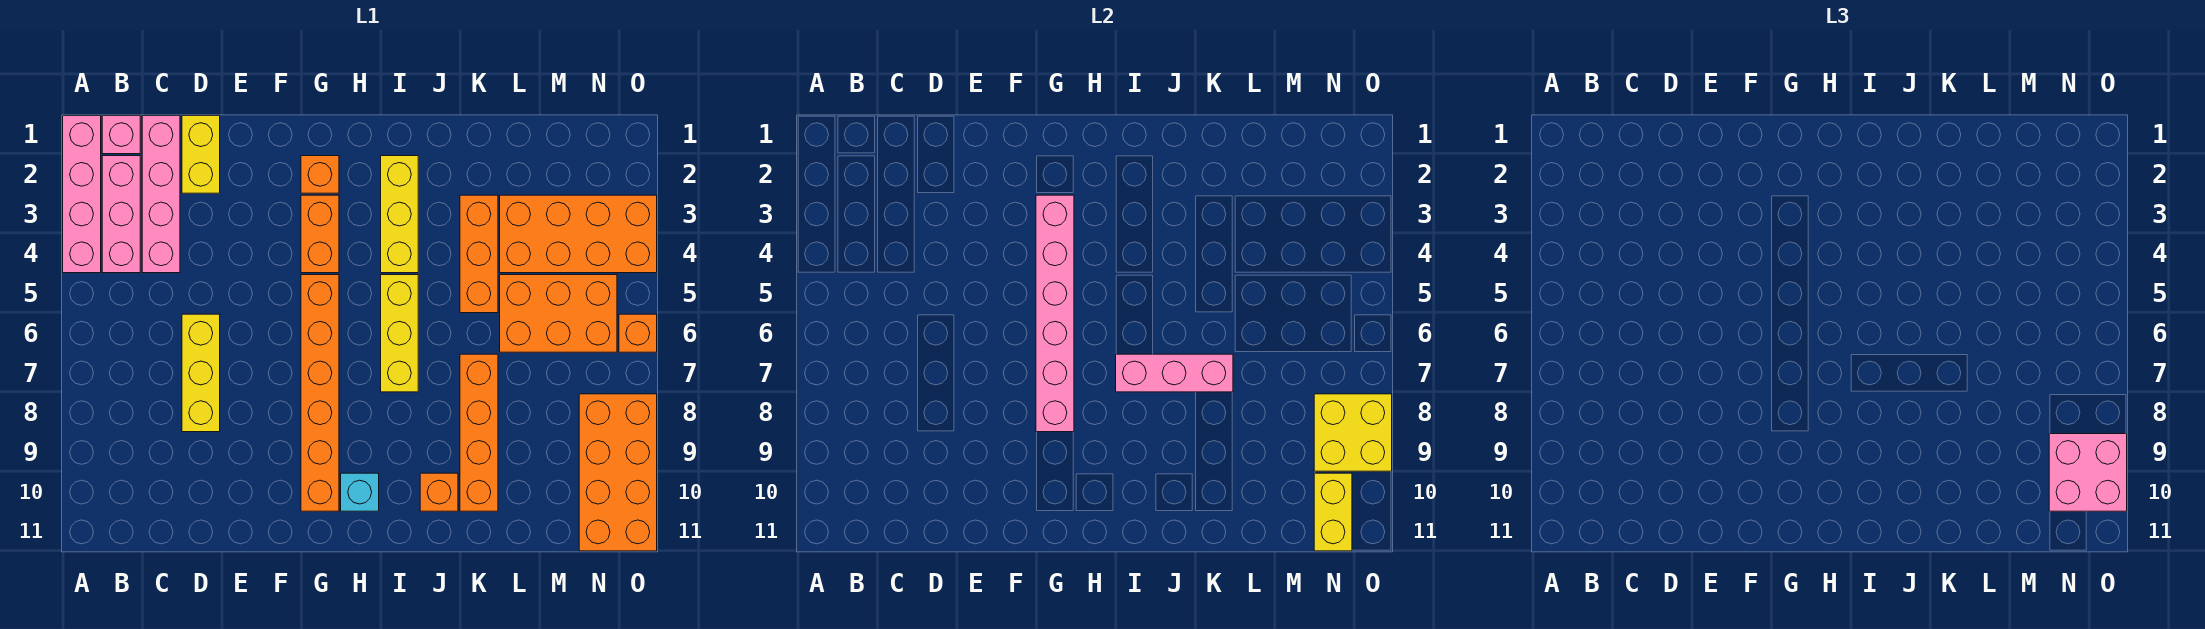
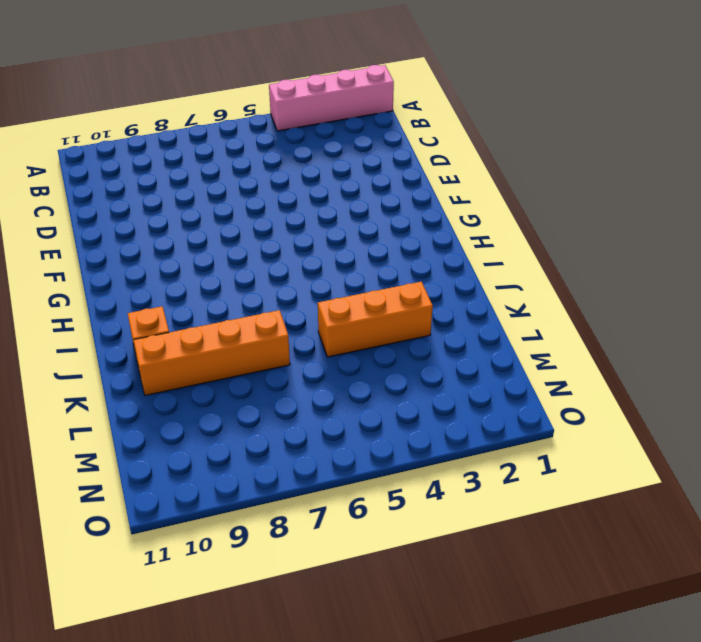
none -> pink brick B1 level 1
none -> pink brick B2:B4 level 1
none -> pink brick C1:C4 level 1

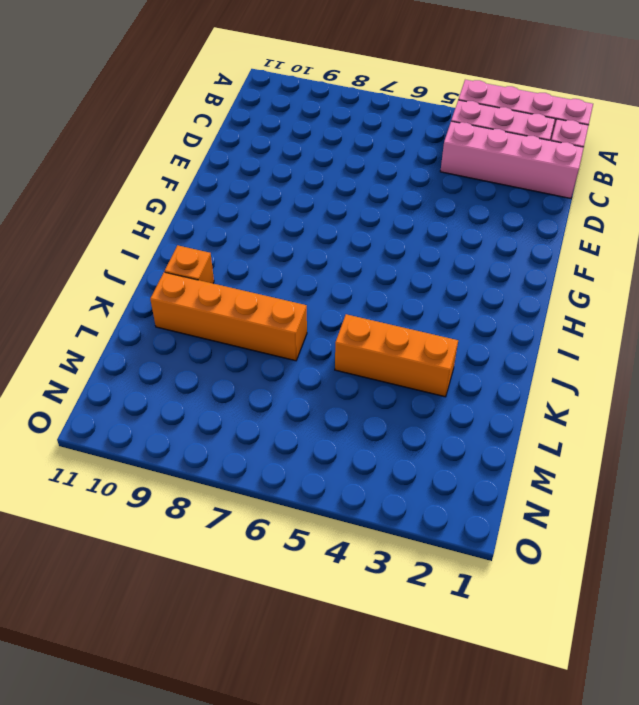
none -> yellow brick D1:D2 level 1
none -> yellow brick D6:D8 level 1
none -> orange brick G2 level 1

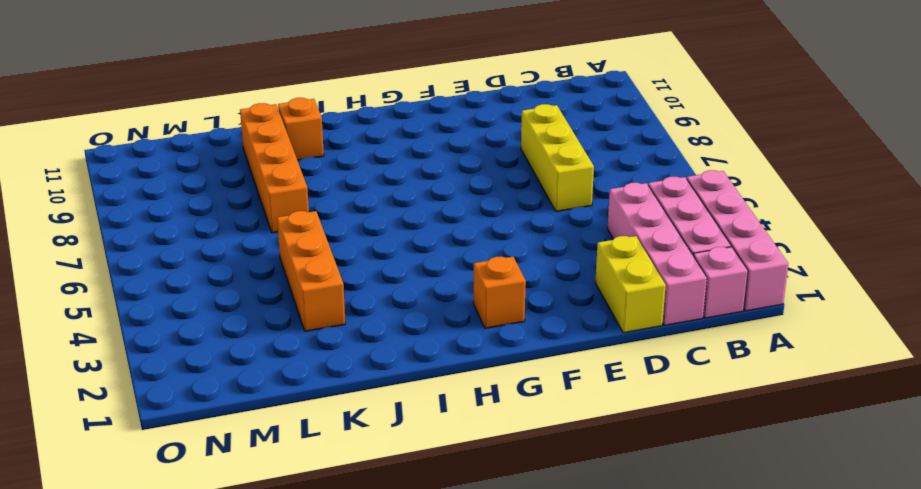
none -> orange brick G3:G4 level 1
none -> orange brick G5:G10 level 1
none -> cyan brick H10 level 1

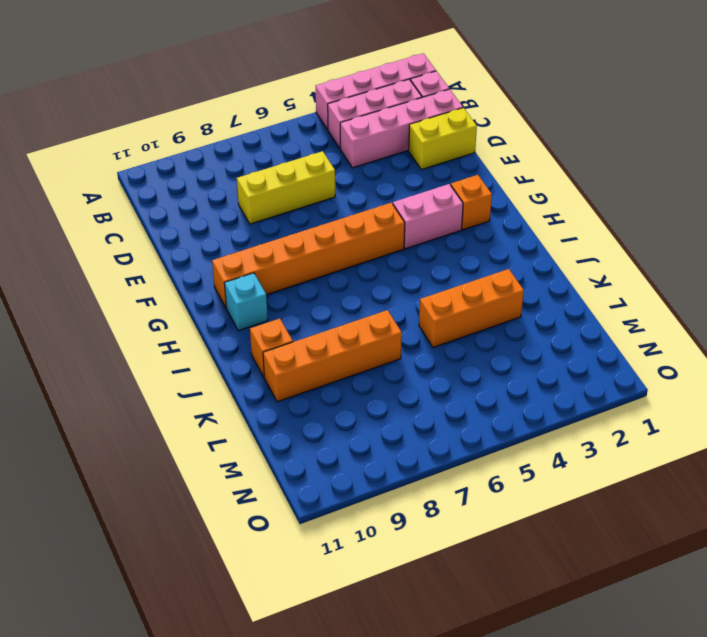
pink brick G3:G4 level 1 -> orange brick G3:G4 level 1
none -> yellow brick I2:I4 level 1
none -> yellow brick I5:I7 level 1
none -> orange brick L3:O4 level 1

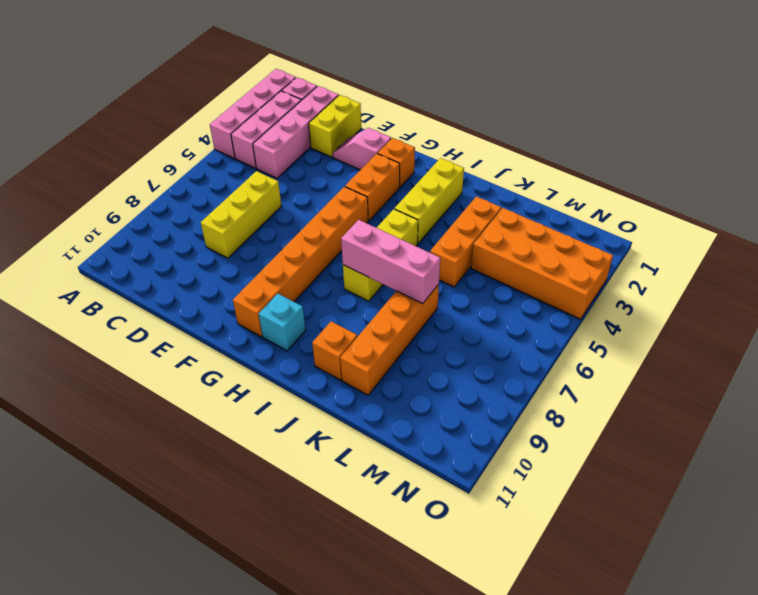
pink slope E2:F2 level 1 top F -> none
none -> orange brick L5:N6 level 1
none -> orange brick N8:O11 level 1
none -> orange brick O6 level 1

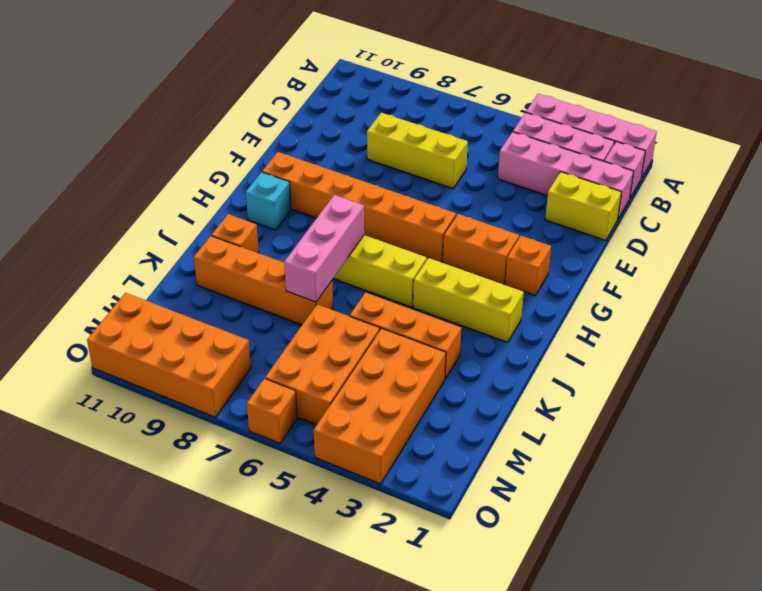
none -> pink brick G3:G8 level 2
none -> yellow brick N8:O9 level 2
none -> yellow brick N10:N11 level 2

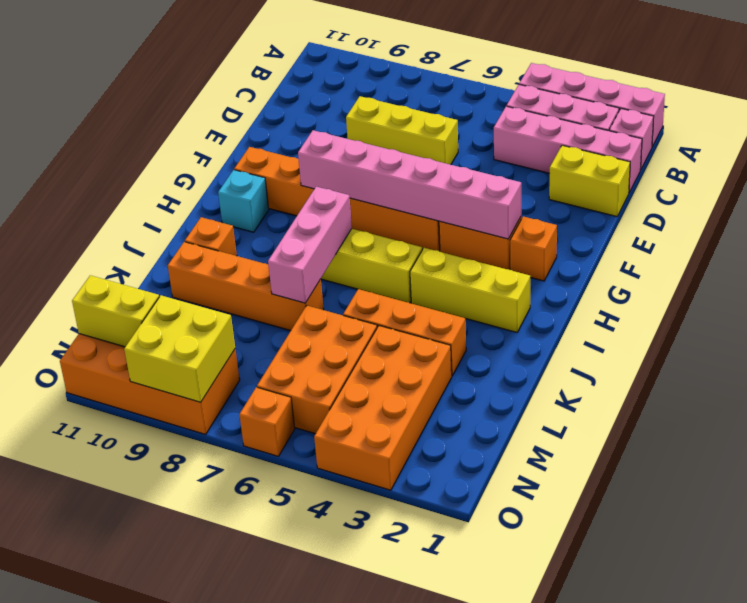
none -> pink brick N9:O10 level 3

